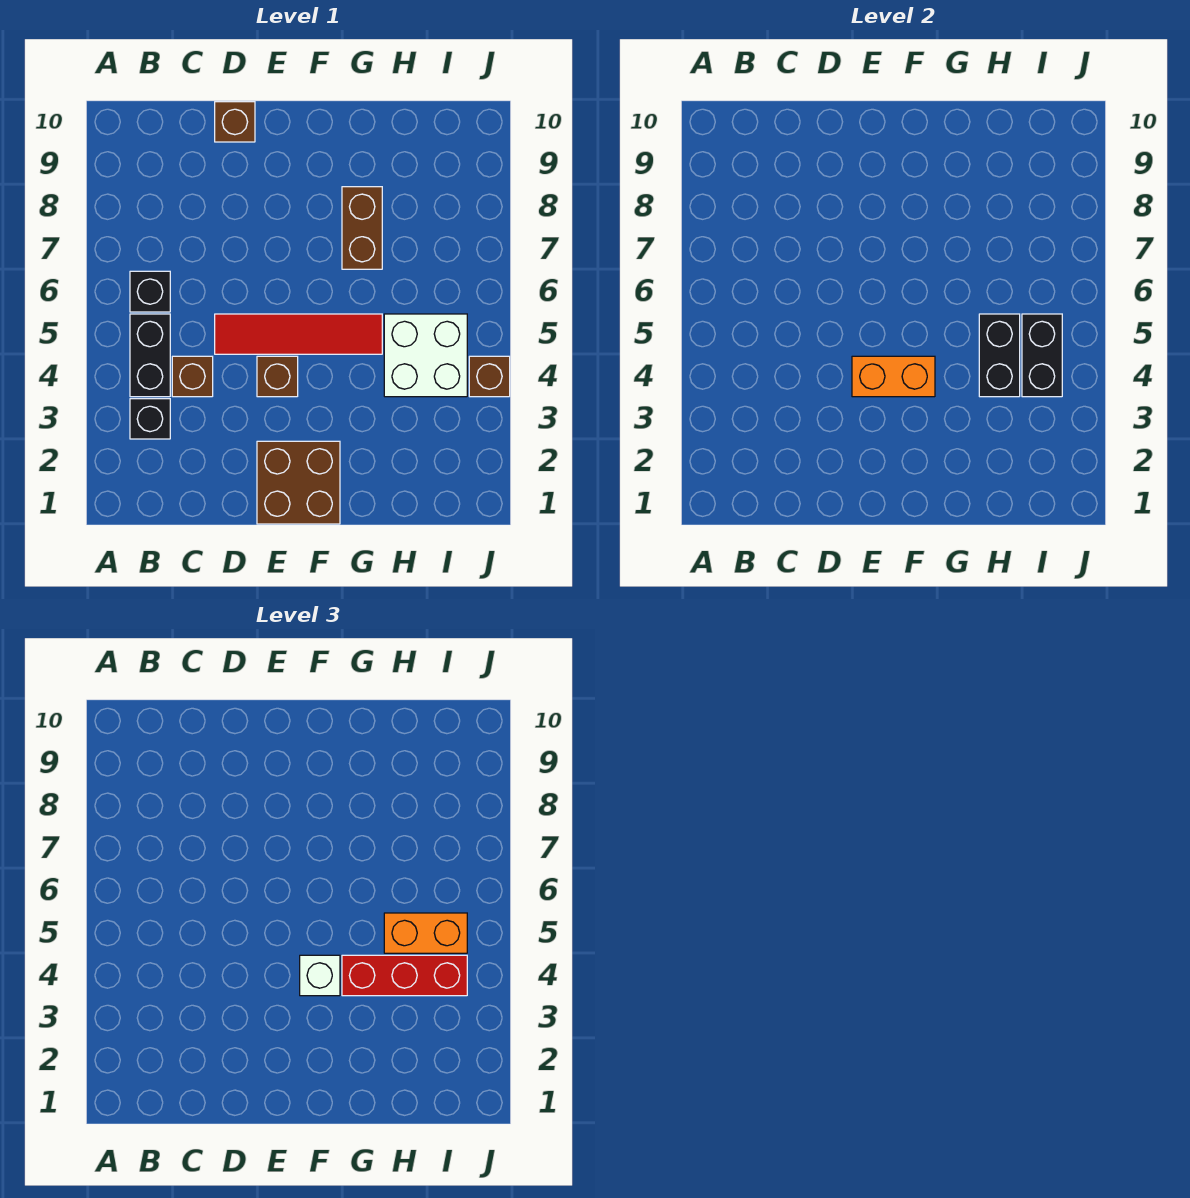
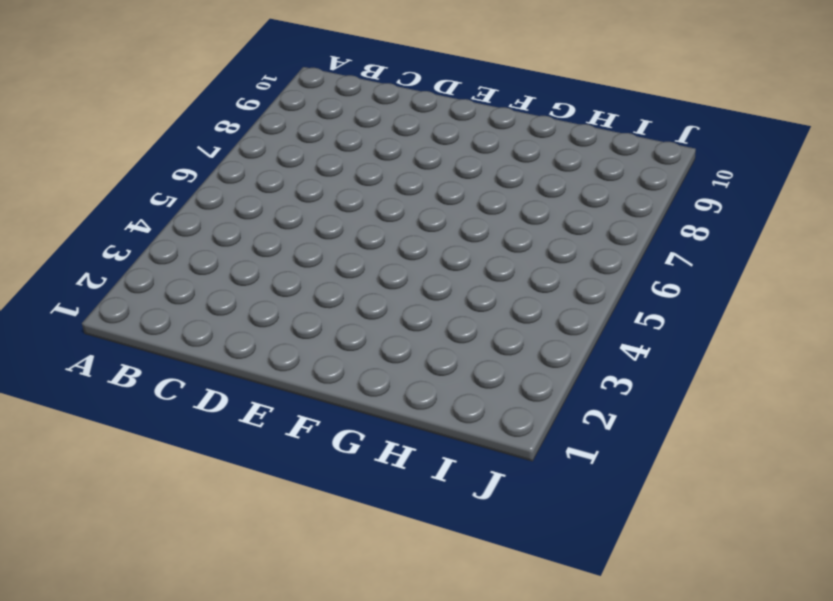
none -> black brick B3 level 1
none -> black brick B4:B5 level 1
none -> black brick B6 level 1

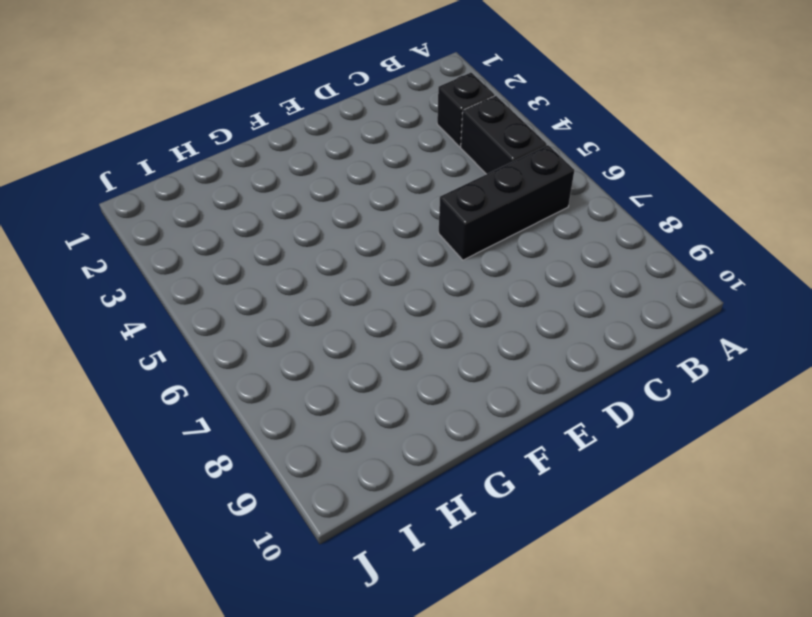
black brick B6:D6 level 1 -> black brick B6 level 1
none -> brown brick C4 level 1
none -> red tile D5:G5 level 1
none -> brown brick D10 level 1

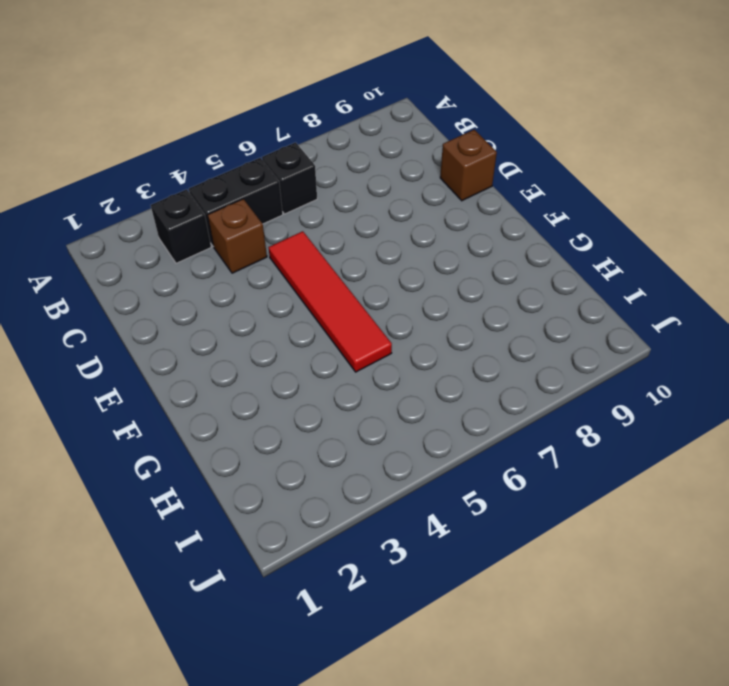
none -> brown brick E1:F2 level 1
none -> brown brick E4 level 1
none -> brown brick G7:G8 level 1

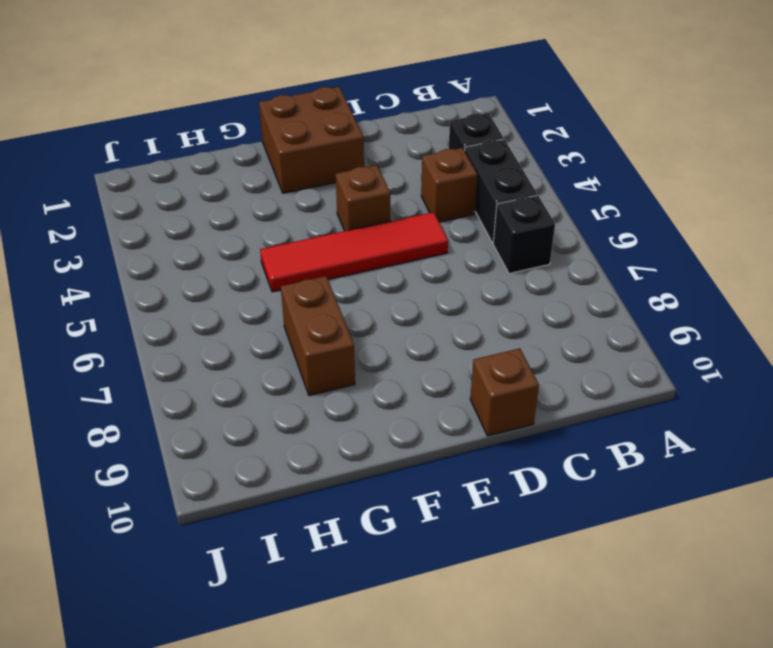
none -> white brick H4:I5 level 1
none -> brown brick J4 level 1
none -> orange brick E4:F4 level 2

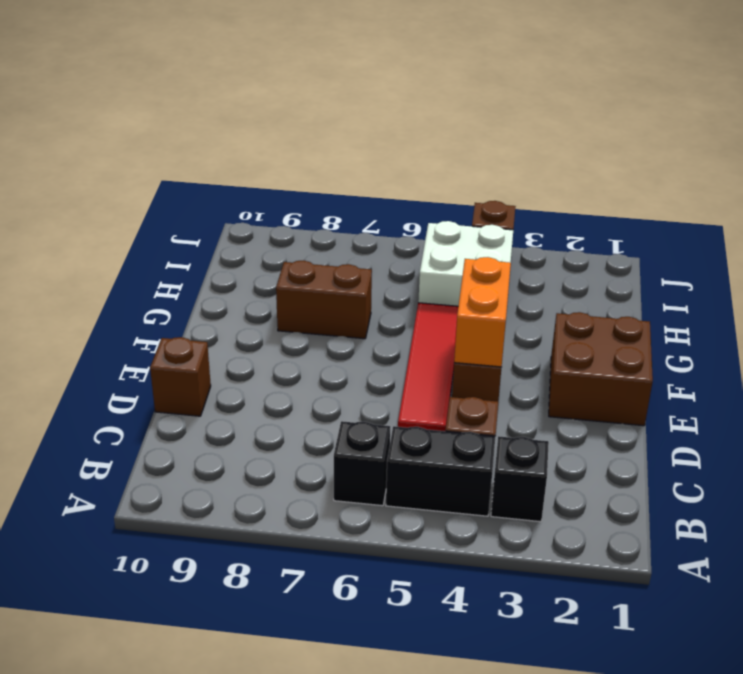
none -> black brick H4:H5 level 2
none -> black brick I4:I5 level 2
none -> white brick F4 level 3

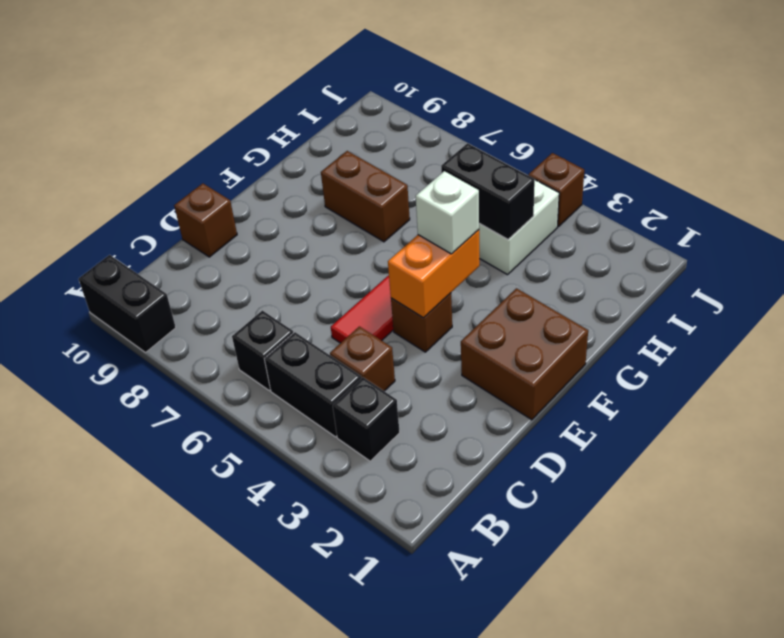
black brick A9:A10 level 1 -> black brick I4:I5 level 2
none -> red brick G4:I4 level 3
none -> orange brick H5:I5 level 3

